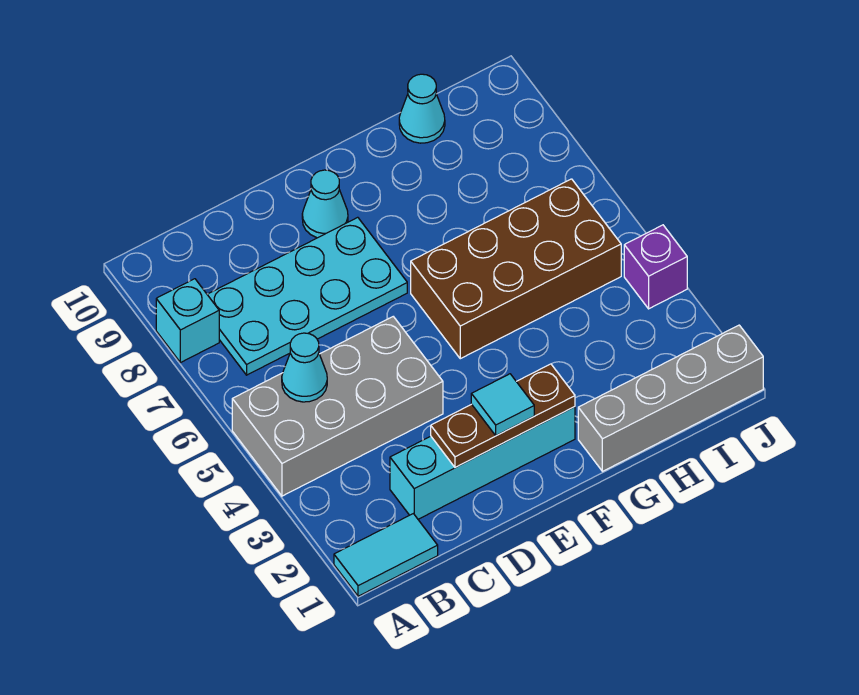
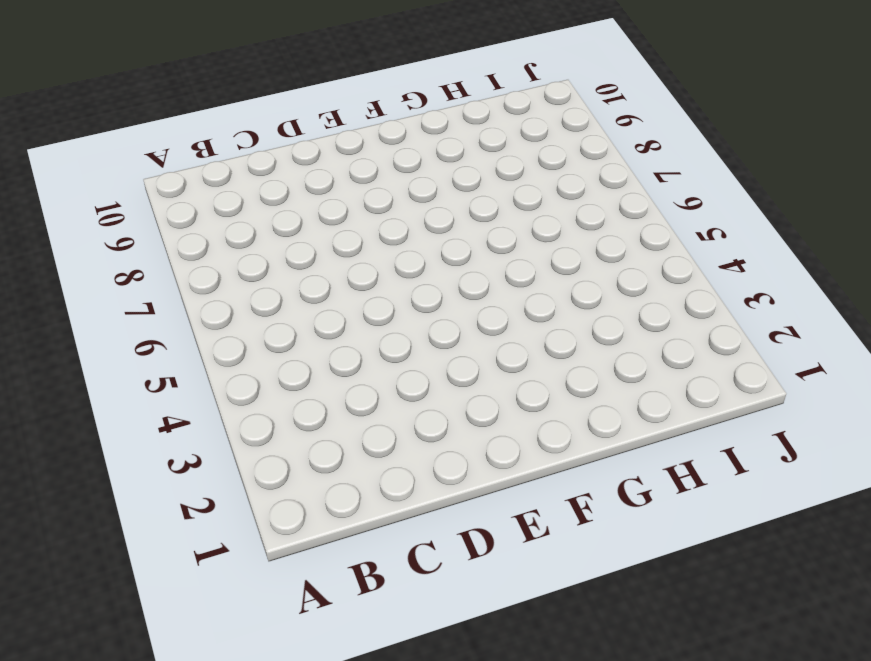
none -> cyan tile A1:B1 level 1
none -> grey brick A4:D5 level 1
none -> cyan brick A8 level 1

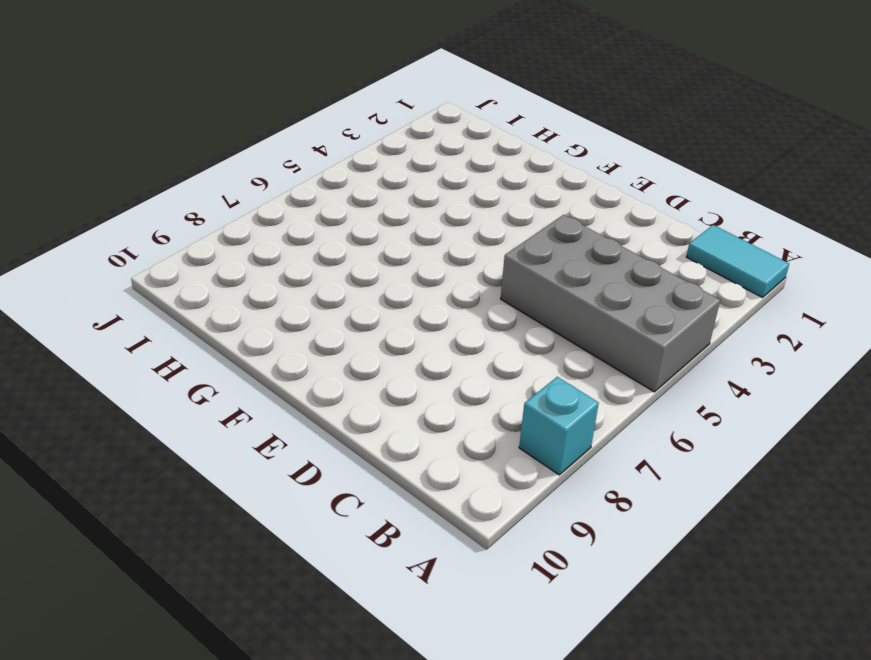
none -> cyan plate B7:E8 level 1
none -> cyan brick C2:F2 level 1
none -> cyan cone E9 level 1

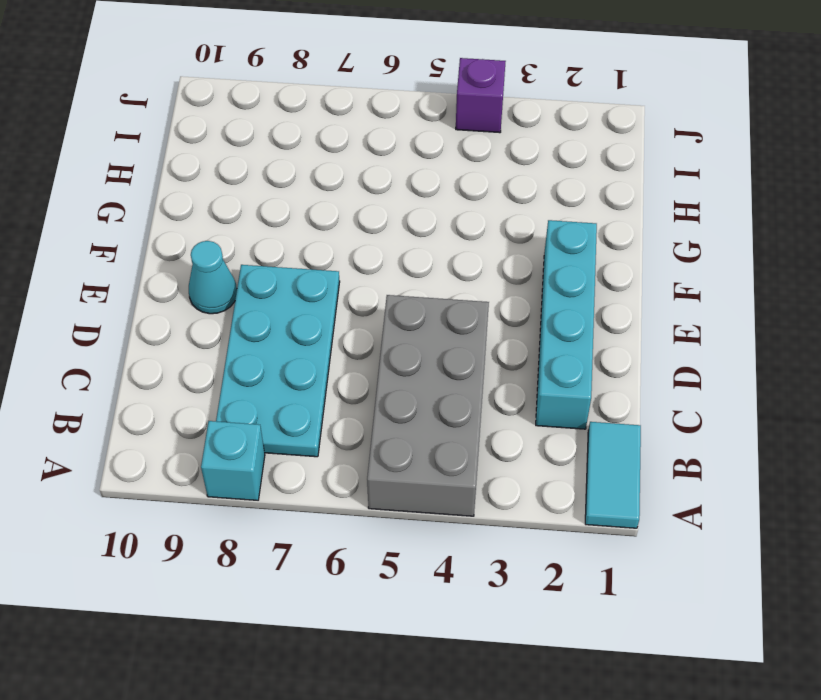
none -> brown brick F5:I6 level 1
none -> grey brick G1:J1 level 1
none -> cyan cone H10 level 1

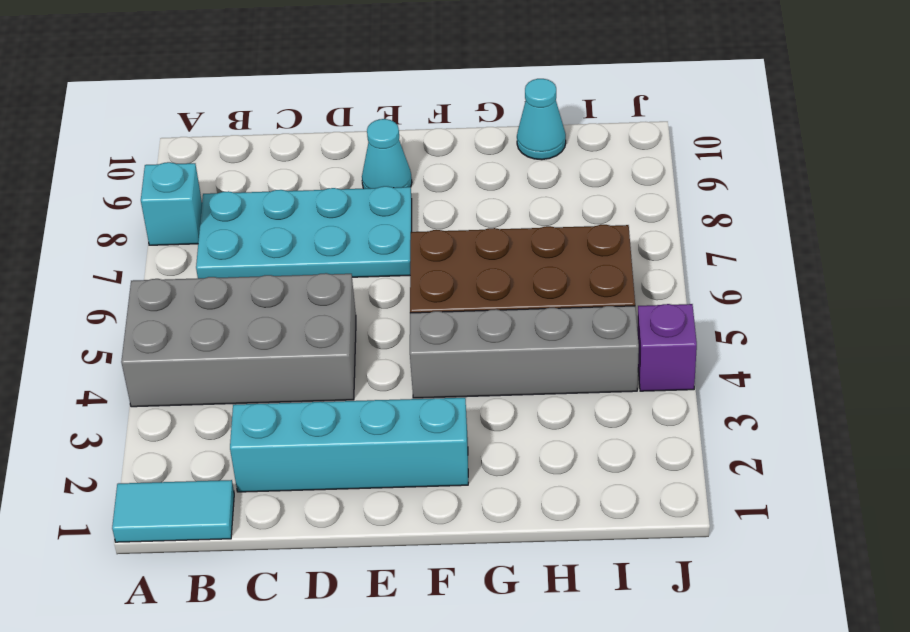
grey brick F4:I4 level 1 -> grey brick G1:J1 level 1
none -> cyan cone B5 level 2
none -> brown plate D2:F2 level 2
none -> cyan tile E2 level 3

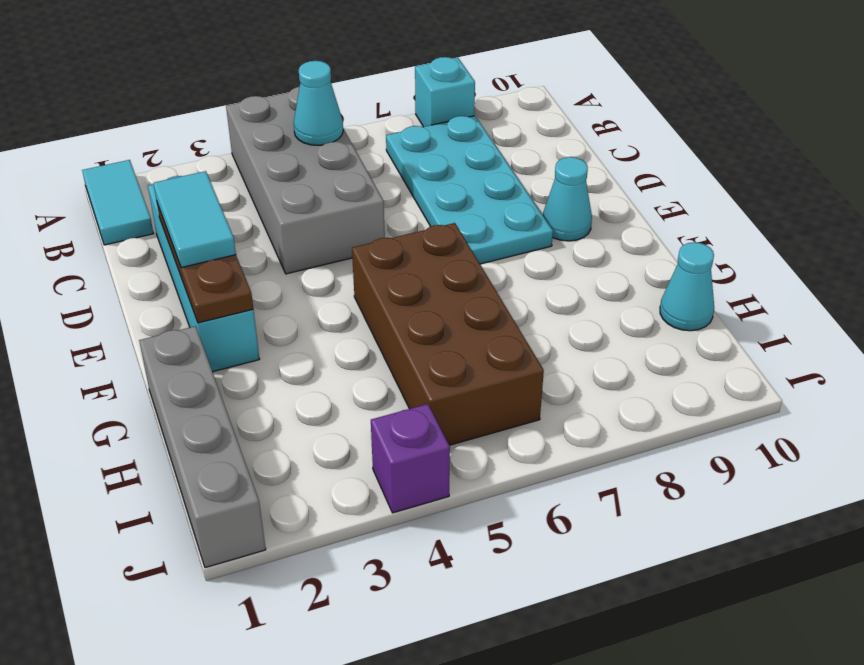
cyan tile D2:E2 level 3 -> cyan tile E2 level 3

